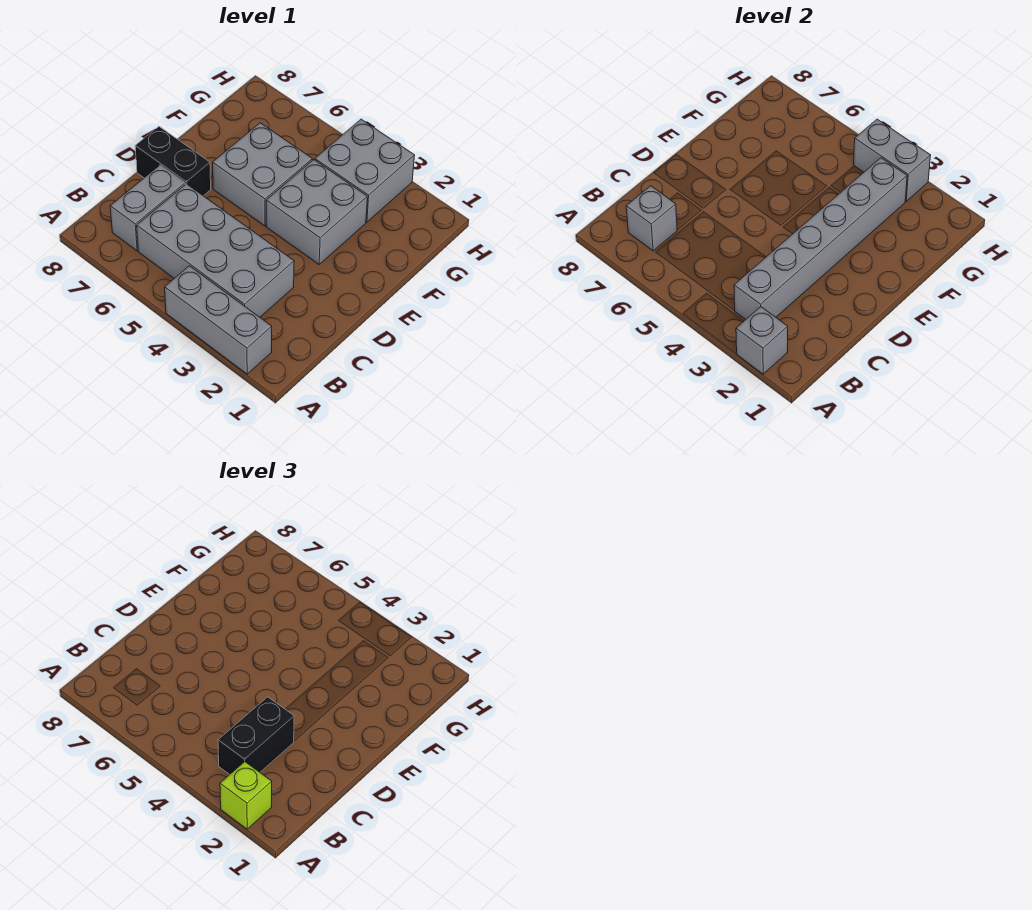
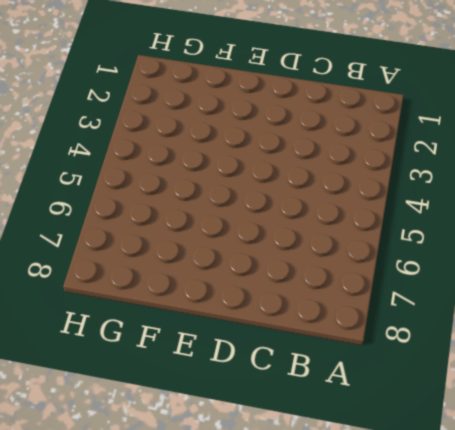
none -> grey brick A2:A4 level 1
none -> grey brick B3:C6 level 1
none -> grey brick B7:C7 level 1

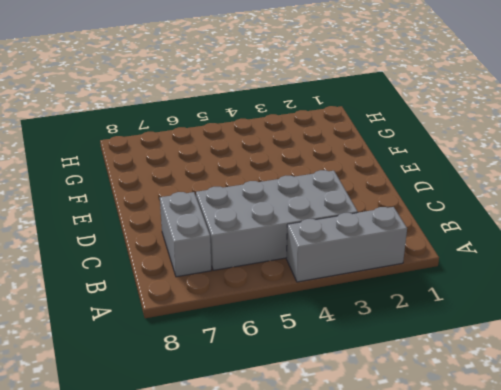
none -> black brick D7:D8 level 1
none -> grey brick E3:F4 level 1
none -> grey brick E5:F6 level 1

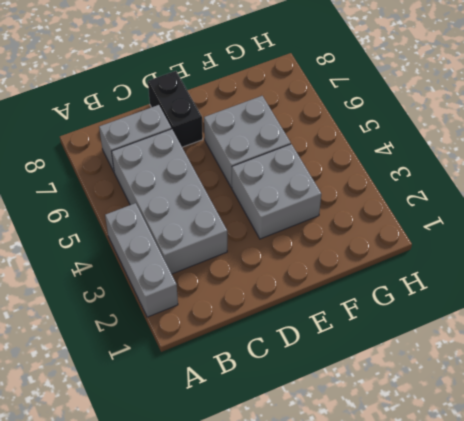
none -> grey brick G3:H4 level 1
none -> grey brick A2 level 2
none -> grey brick B3:G3 level 2

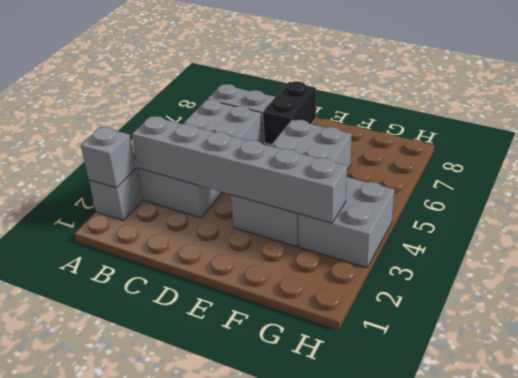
none -> grey brick B7 level 2
none -> grey brick H3:H4 level 2
none -> lime brick A2 level 3

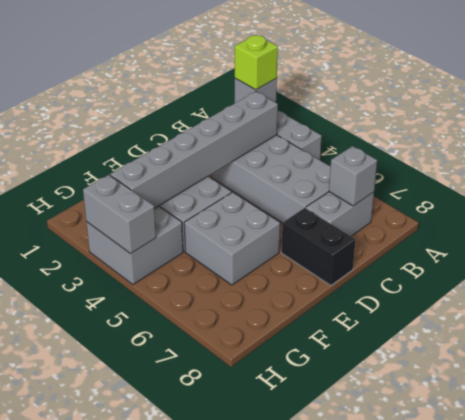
none -> black brick B3:C3 level 3

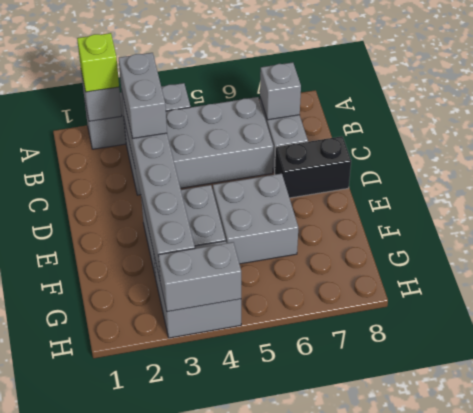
grey brick B3:C3 level 3 -> black brick B3:C3 level 3

